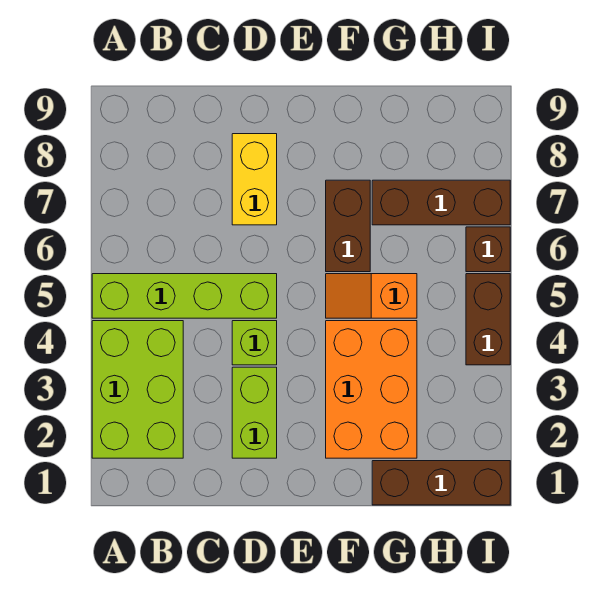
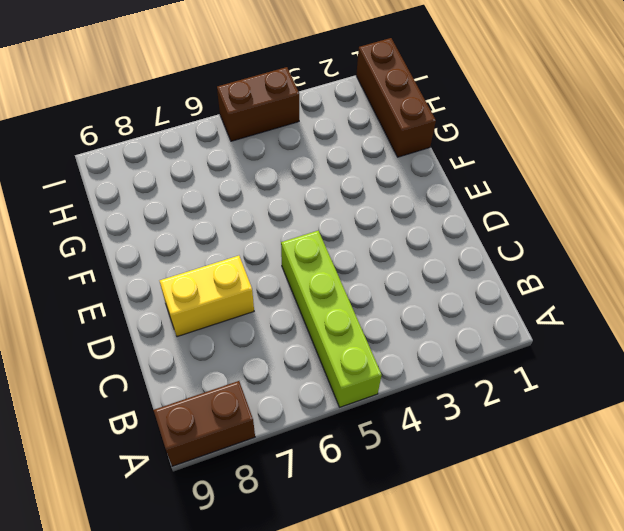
brown brick A8:A9 level 1 -> brown brick F6:F7 level 1
none -> lime brick A2:B4 level 1
none -> lime brick D2:D3 level 1
none -> lime brick D4 level 1

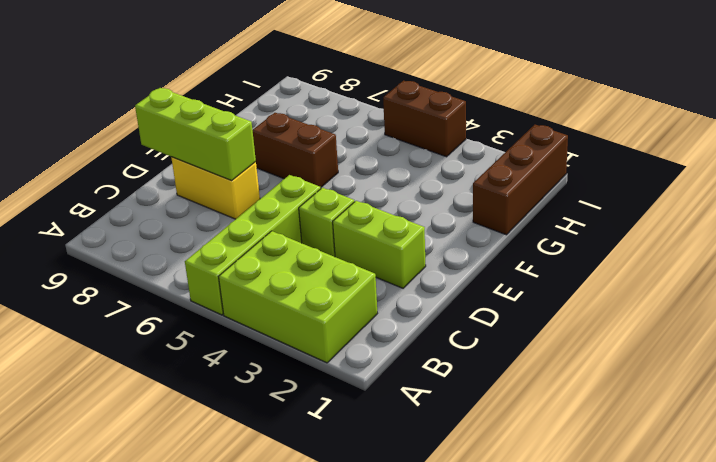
lime brick D7:D9 level 2 -> none
none -> orange brick F2:G4 level 1
none -> orange slope F5:G5 level 1 top G
none -> brown brick G7:I7 level 1

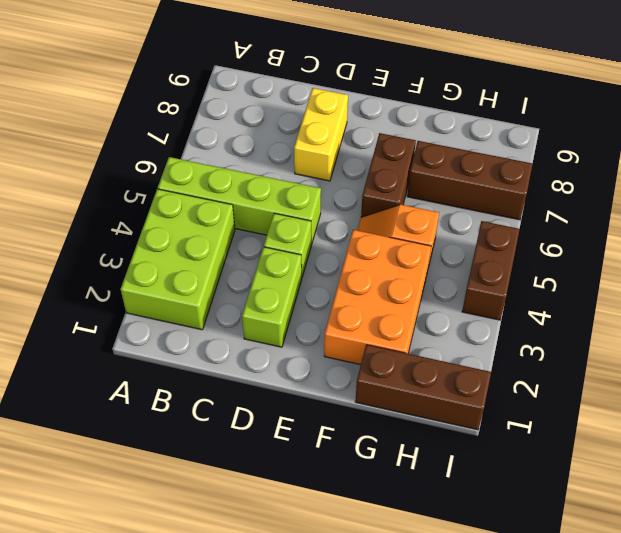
none -> brown brick I6 level 1

